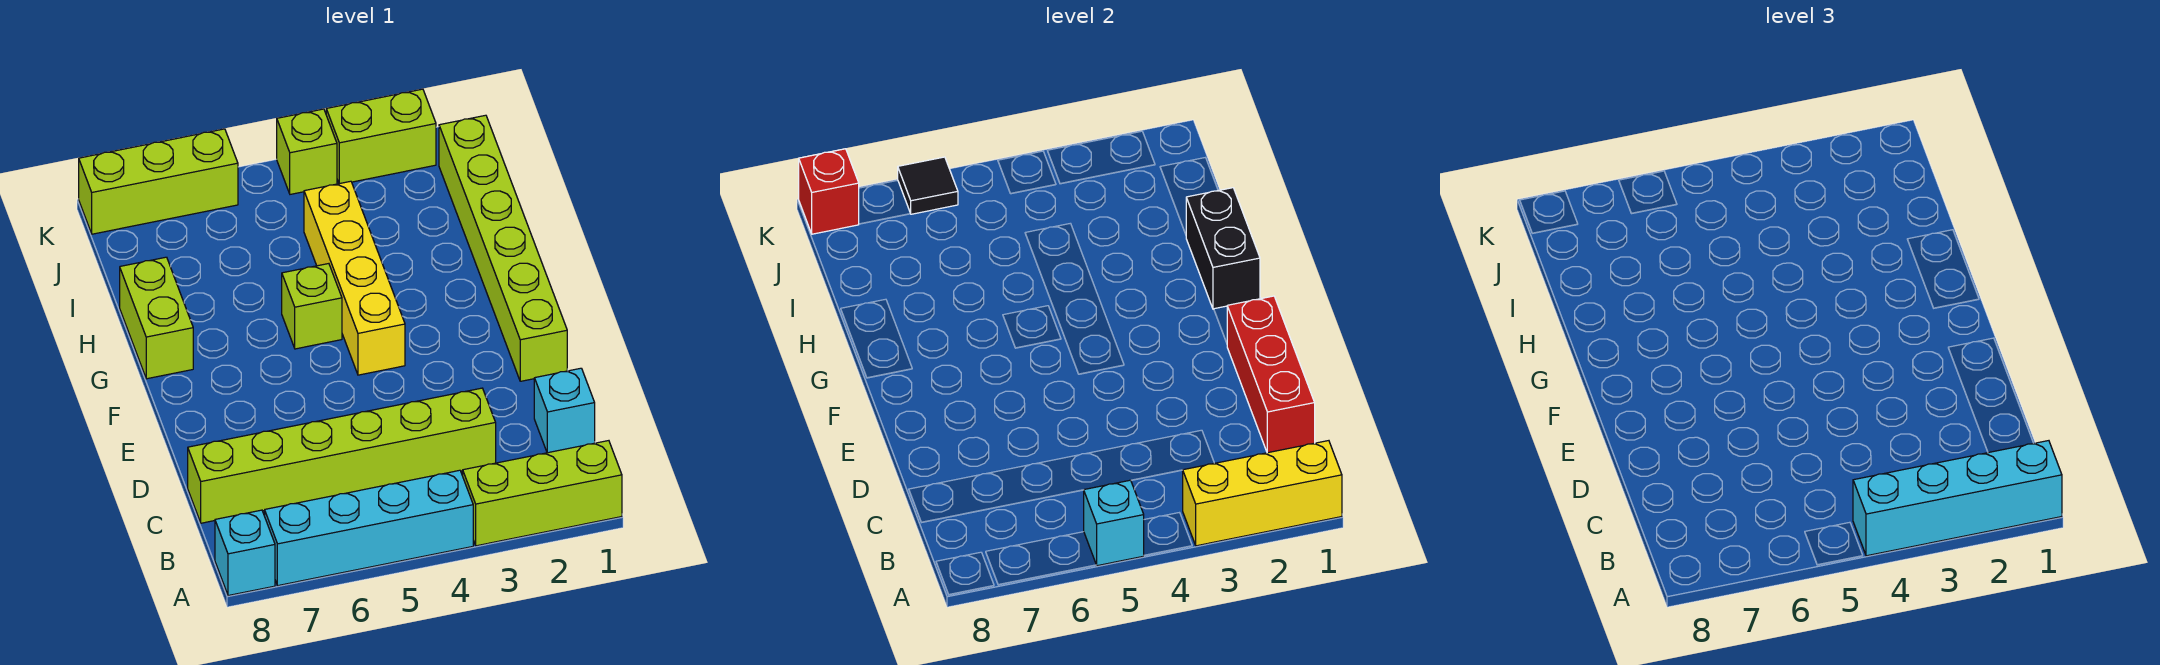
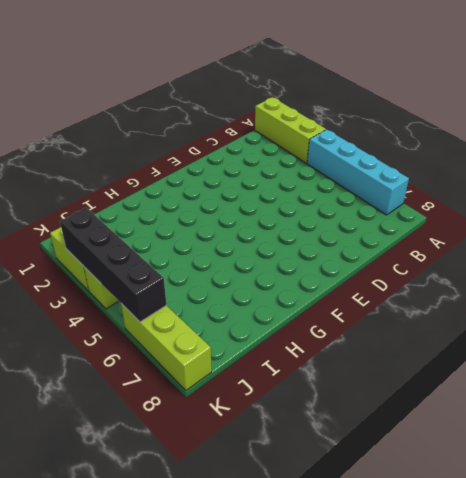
black brick K3:K6 level 2 -> black tile K6 level 2
none -> cyan brick A8 level 1
none -> cyan brick C1 level 1
none -> lime brick C3:C8 level 1

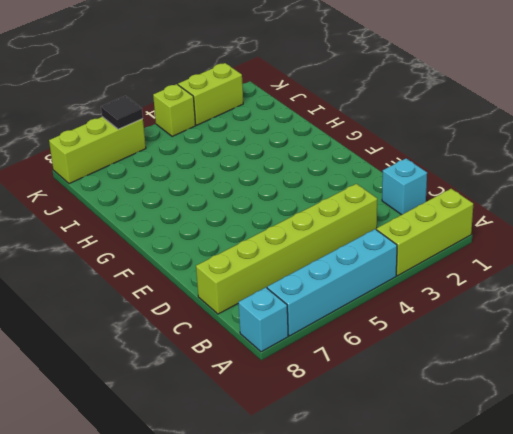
none -> lime brick E1:J1 level 1
none -> yellow brick F4:I4 level 1
none -> lime brick G5 level 1

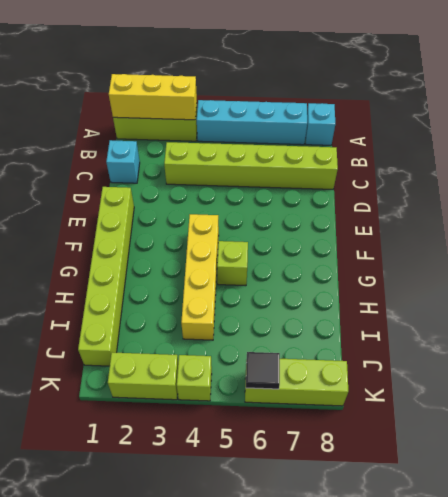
none -> lime brick G8:H8 level 1
none -> cyan brick A5 level 2
none -> red brick C1:E1 level 2

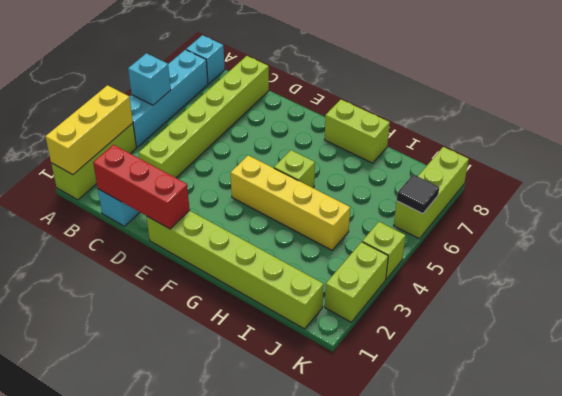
none -> black brick G1:H1 level 2
none -> red brick K8 level 2
none -> cyan brick A1:A4 level 3

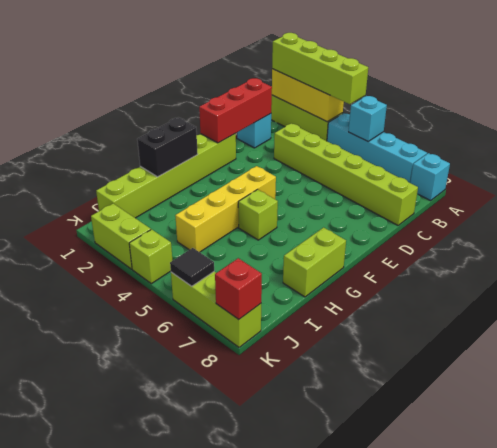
lime brick A1:A4 level 3 -> cyan brick A1:A4 level 3

